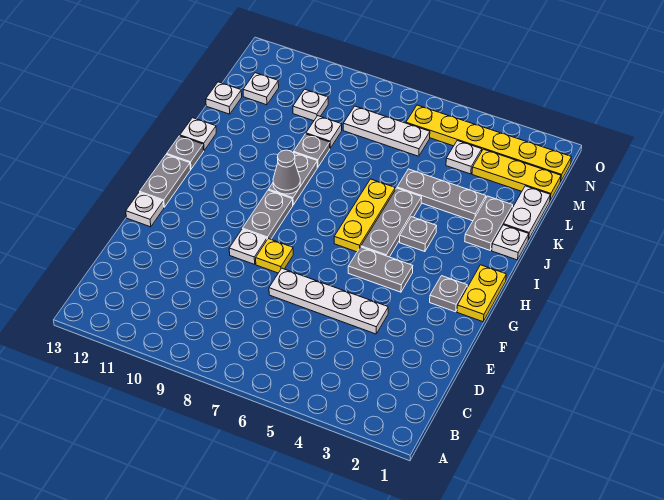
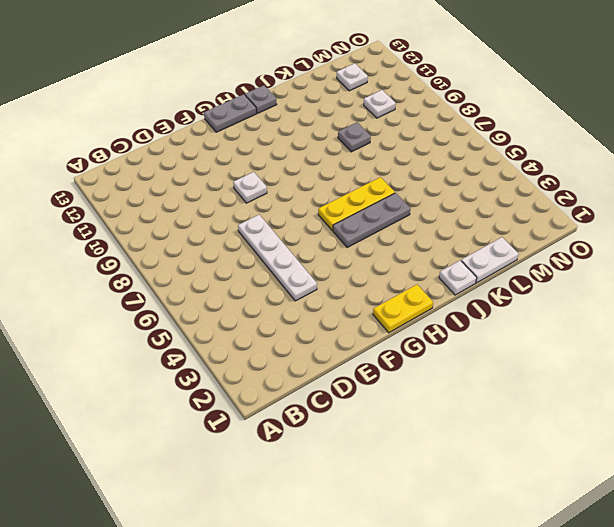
none -> yellow plate F8 level 1
none -> white plate F13 level 1
none -> grey plate G2 level 1

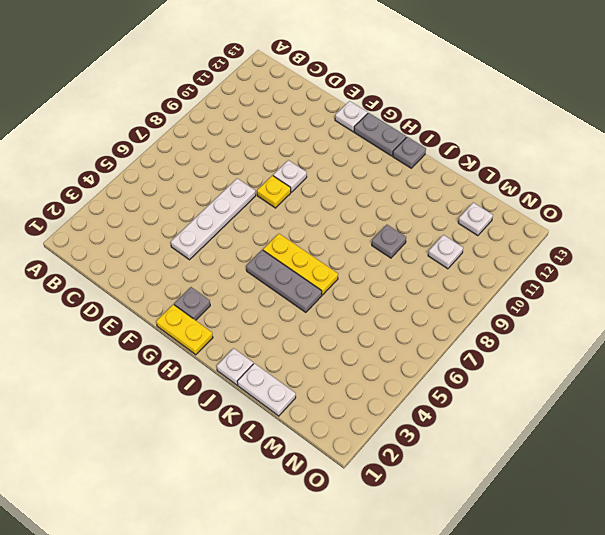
none -> grey plate G4:G5 level 1
none -> grey plate G9:H9 level 1
none -> grey plate I4 level 1

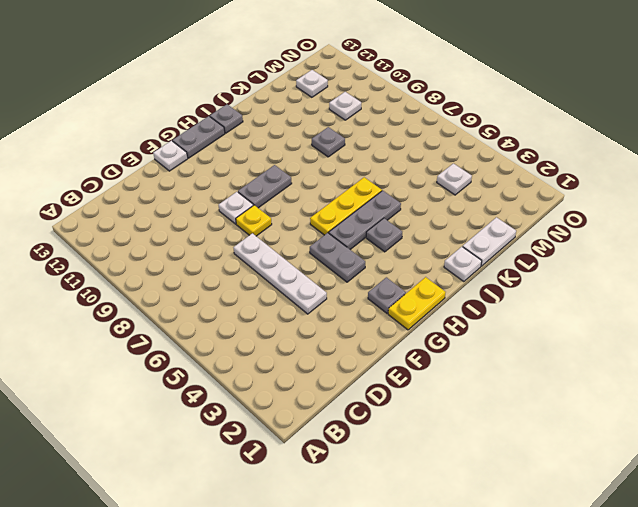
none -> grey plate I9:J9 level 1
none -> grey plate J2:K2 level 1
none -> white plate J13 level 1

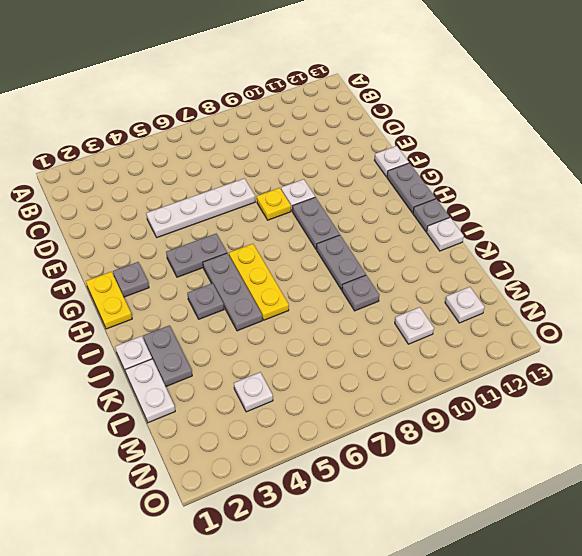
none -> grey plate K3:K5 level 1
none -> white plate L9 level 1
none -> white plate L13 level 1

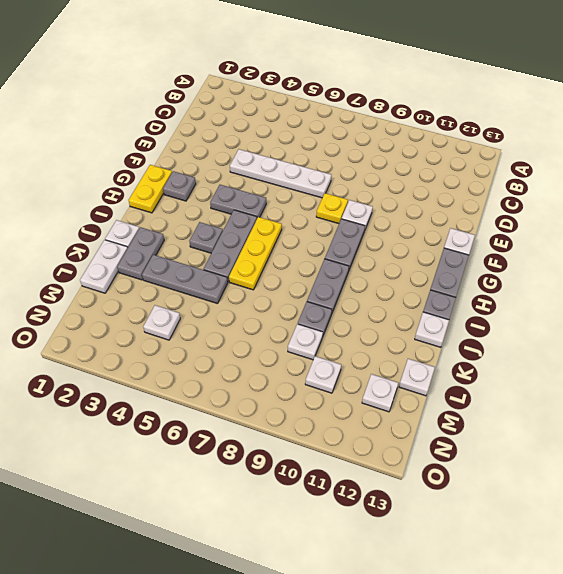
none -> yellow plate M1:M3 level 1
none -> white plate M6:M8 level 1
none -> yellow plate N1:N6 level 1

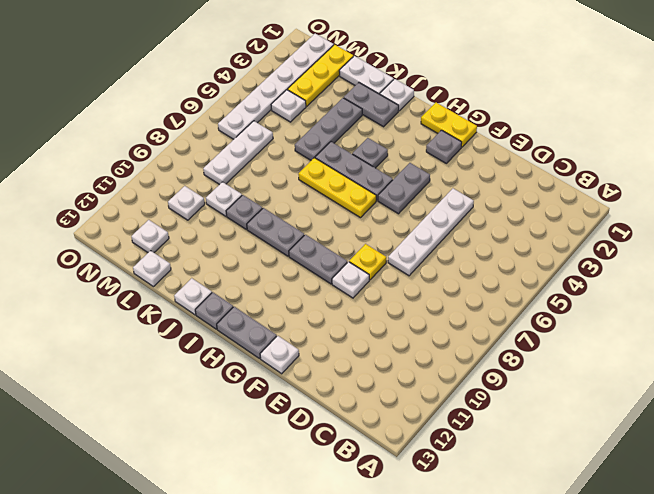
white plate N1:N6 level 1 -> yellow plate N1:N6 level 1
none -> grey cone I9 level 2

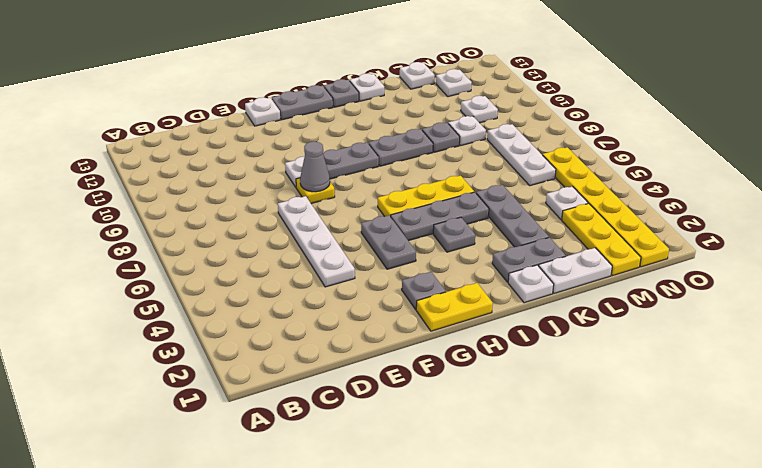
grey cone F8 level 2 -> grey cone I9 level 2

